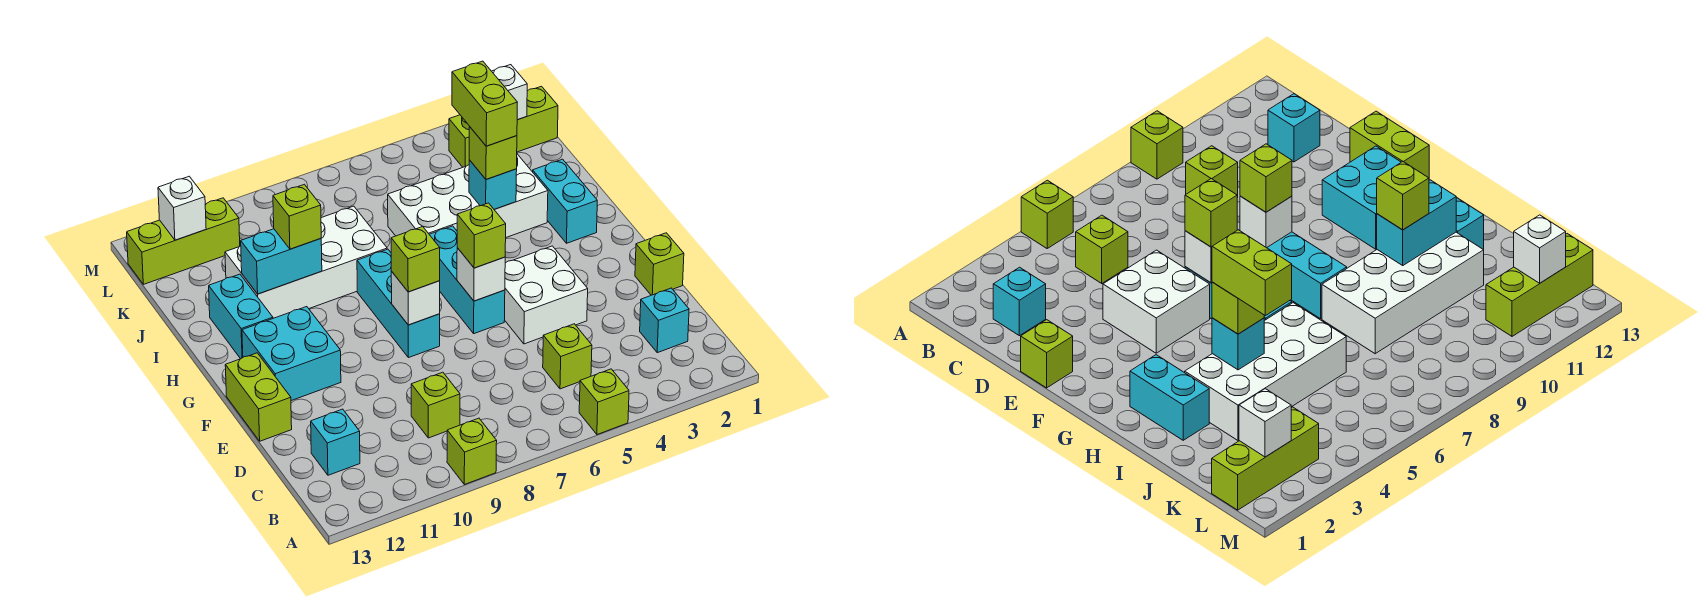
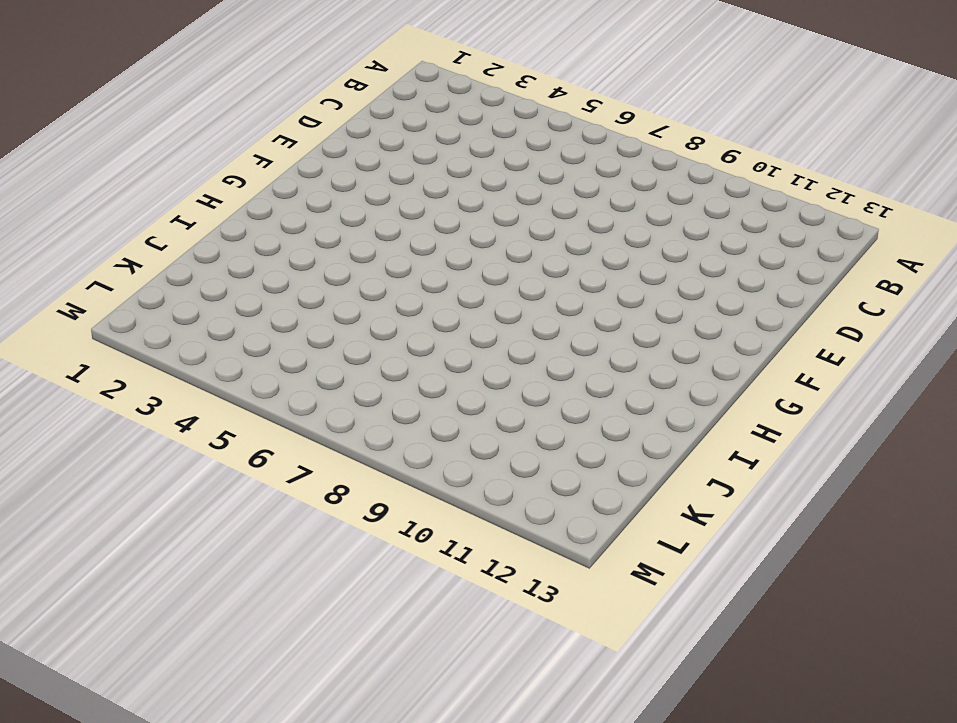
none -> lime brick A5 level 1
none -> lime brick A9 level 1
none -> cyan brick C2 level 1

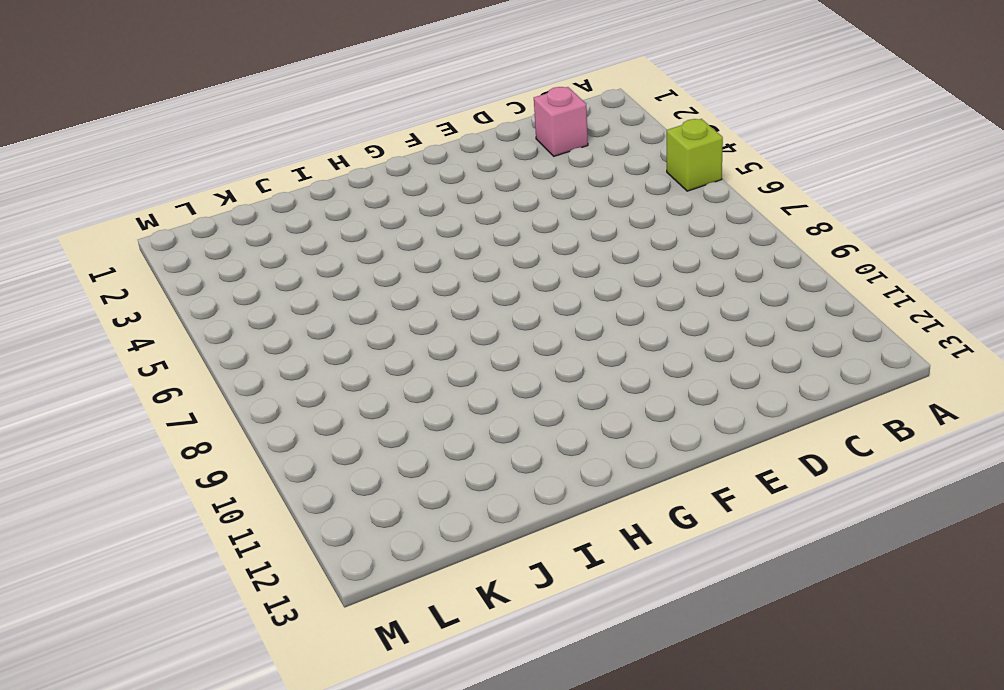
pink brick C2 level 1 -> cyan brick C2 level 1
none -> lime brick A9 level 1
none -> lime brick C5 level 1
none -> lime brick C9 level 1

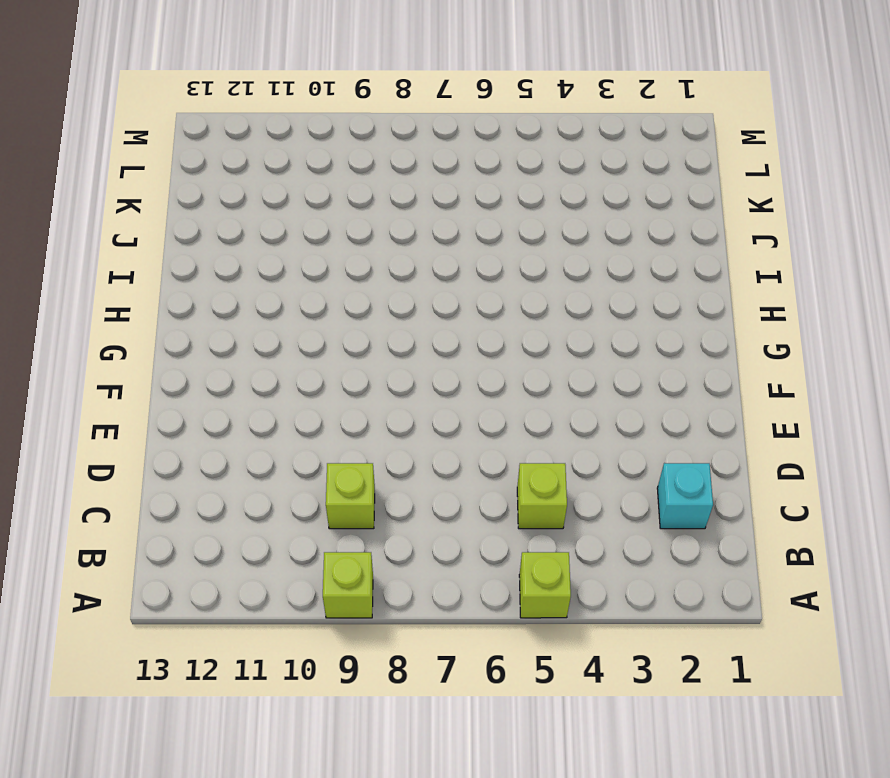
none -> cyan brick C12 level 1
none -> lime brick E1 level 1
none -> white brick E4:F5 level 1

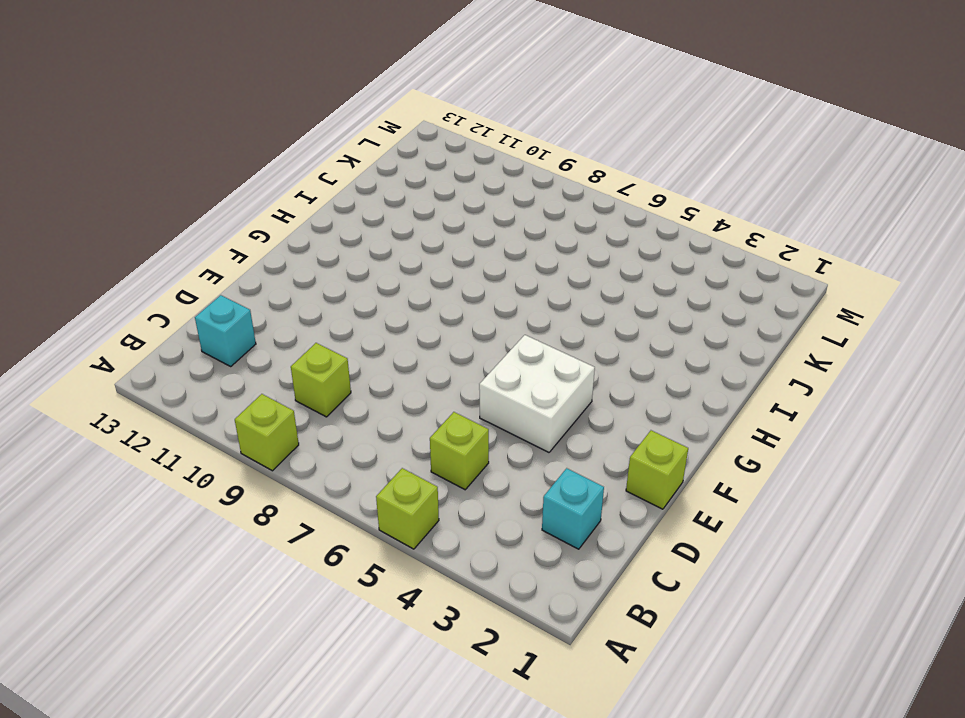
none -> lime brick E13:F13 level 1
none -> cyan brick F6:H6 level 1
none -> cyan brick F8:H8 level 1

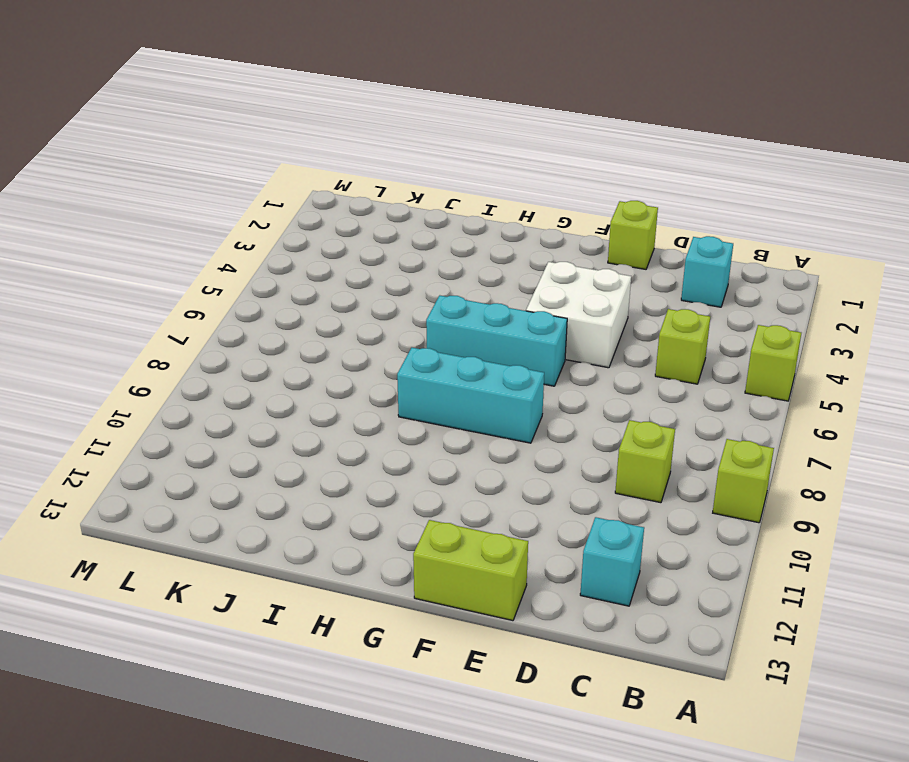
none -> cyan brick F11:G12 level 1
none -> cyan brick H2:I2 level 1
none -> cyan brick H12:I12 level 1

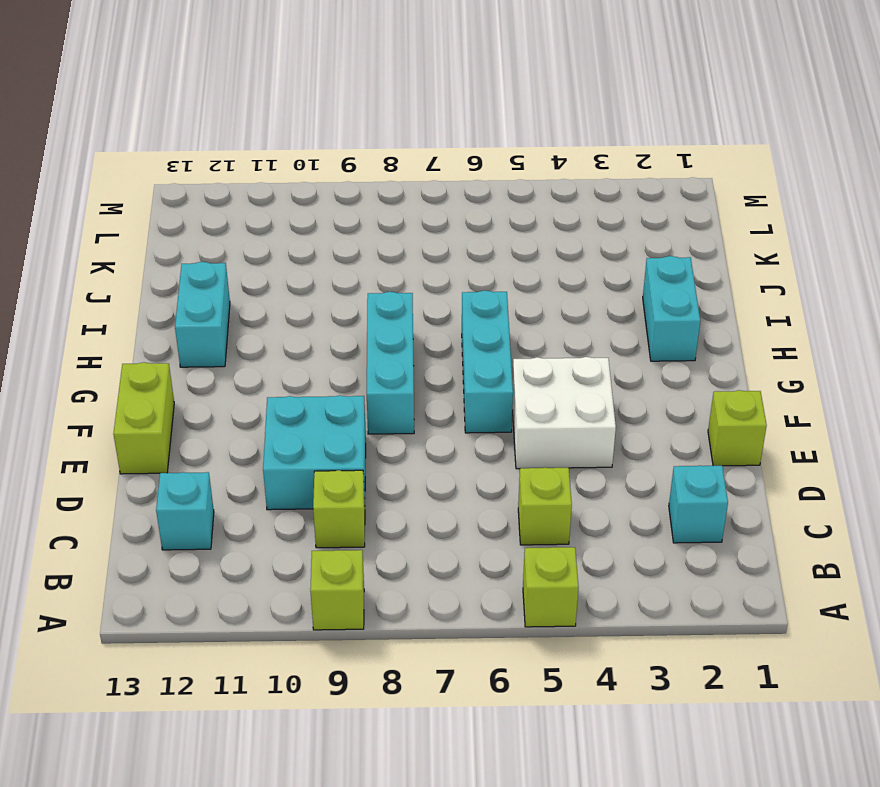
cyan brick D9:E10 level 1 -> cyan brick F11:G12 level 1
none -> white brick I3:J6 level 1
none -> white brick I8:J11 level 1
none -> lime brick L1:L3 level 1

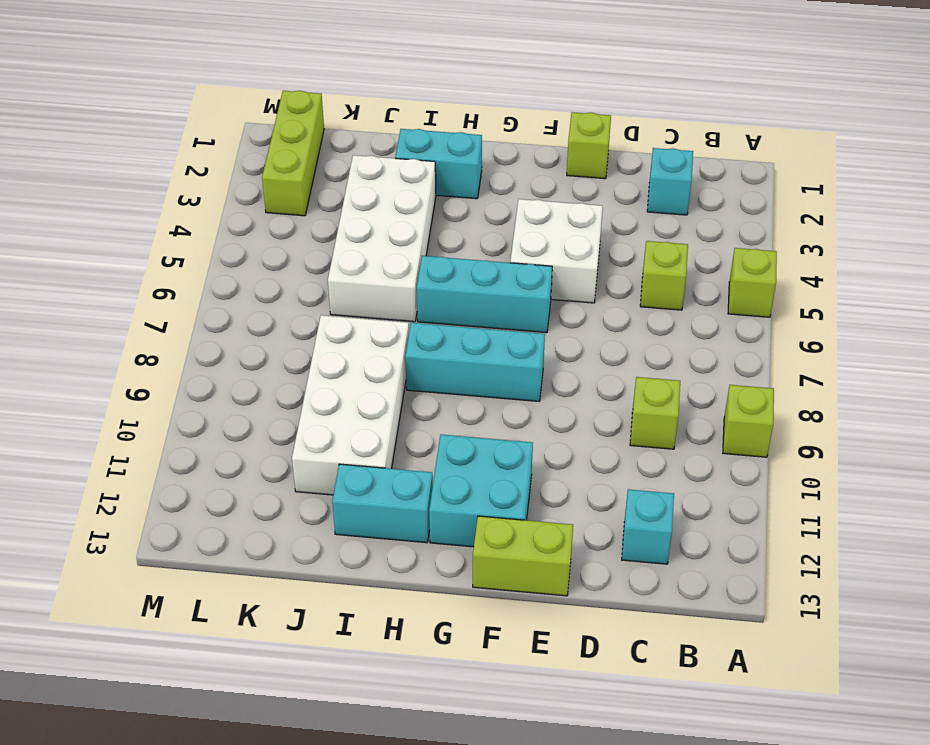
none -> lime brick L11:L13 level 1
none -> white brick F6 level 2
none -> white brick F8 level 2

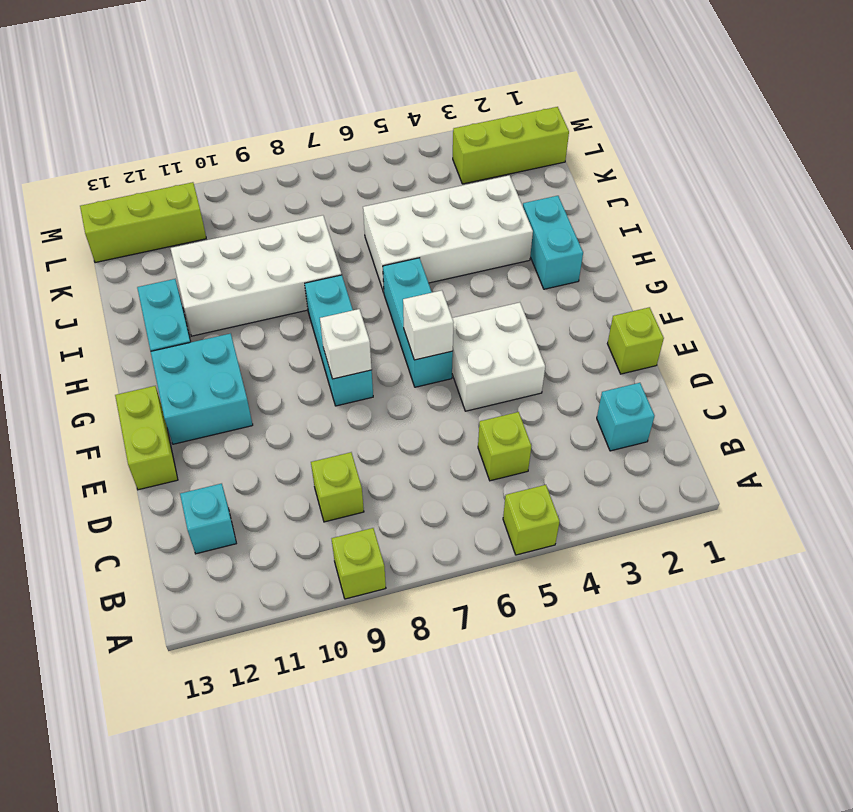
none -> cyan brick I4 level 2
none -> cyan brick I10:I11 level 2
none -> white brick L2 level 2

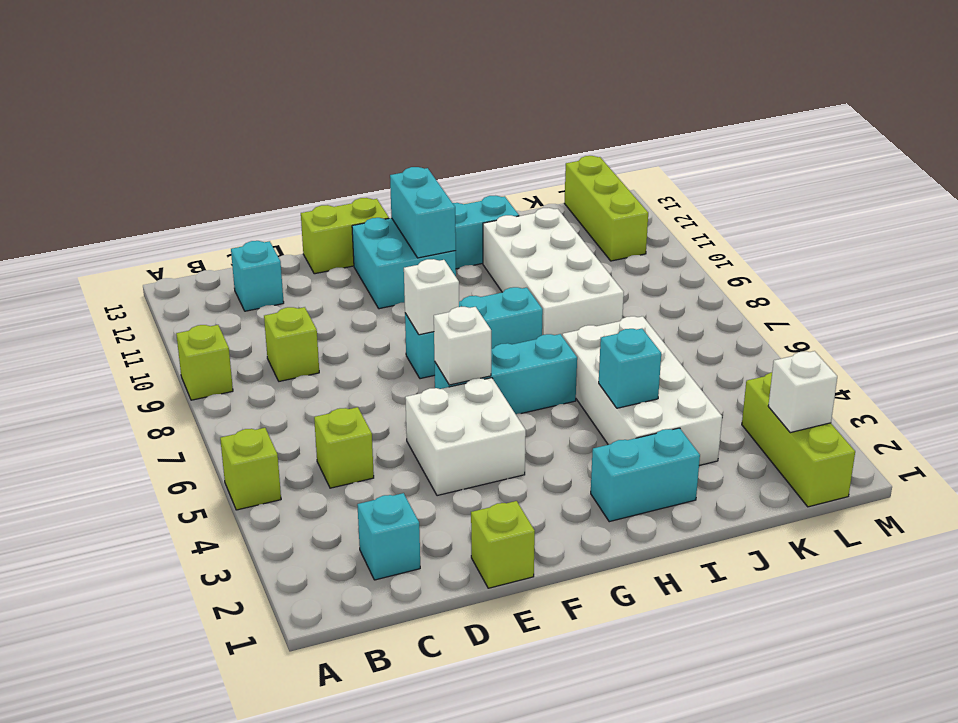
cyan brick G11:G12 level 2 -> cyan brick I10:I11 level 2
none -> white brick L12 level 2
none -> lime brick F6 level 3
none -> lime brick F8 level 3

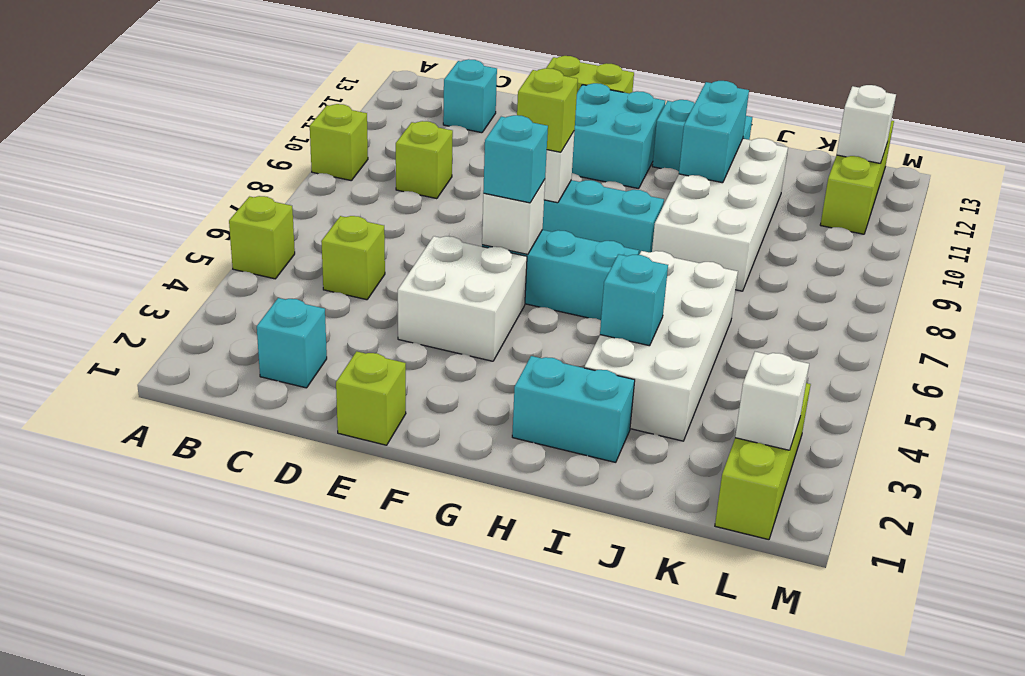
cyan brick F6 level 3 -> lime brick F6 level 3
none -> lime brick I4 level 3
none -> lime brick I10 level 3
none -> lime brick I4:J4 level 4

